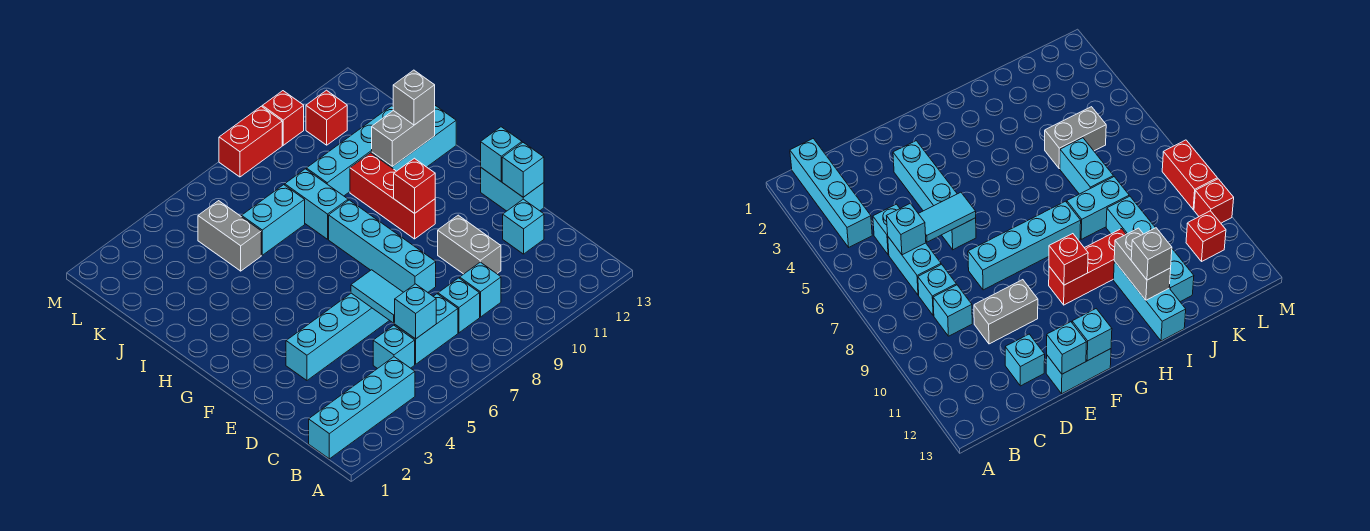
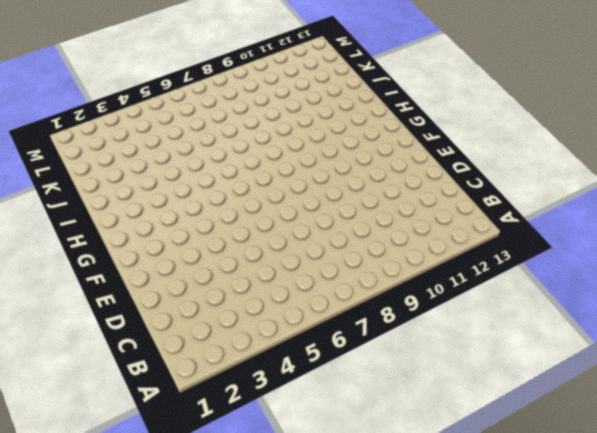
none -> cyan brick B1:B4 level 1
none -> cyan brick C5 level 1
none -> cyan brick C6:C7 level 1

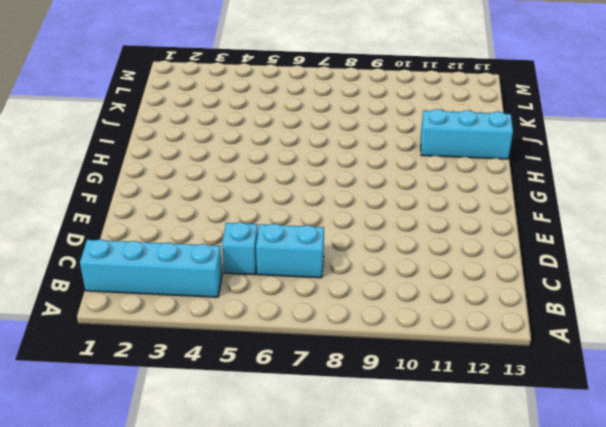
none -> cyan brick C8 level 1
none -> cyan brick C9 level 1
none -> grey brick D10:E10 level 1

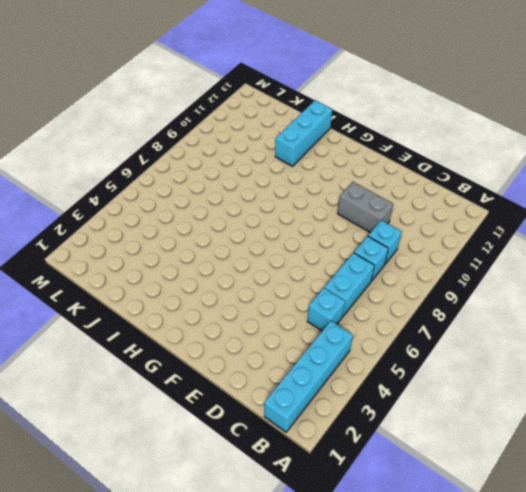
none -> cyan brick D12 level 1
none -> cyan brick E3:E6 level 1
none -> cyan brick E8:H8 level 1

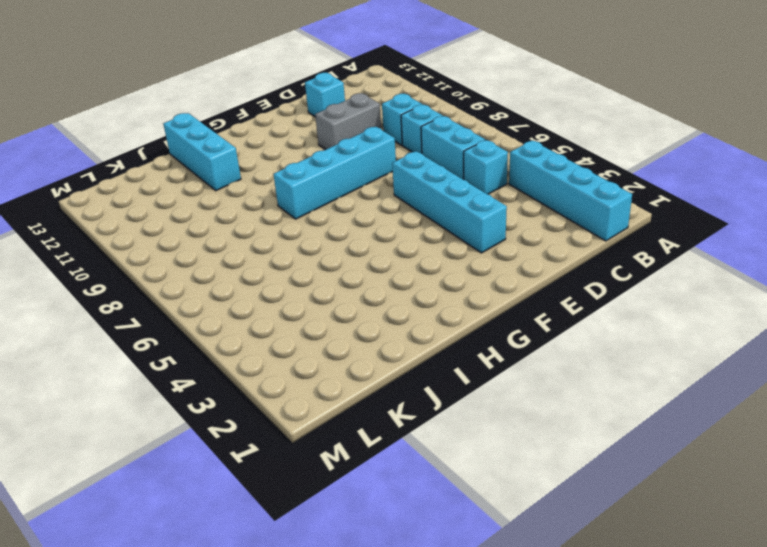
none -> cyan brick E13:F13 level 1
none -> red brick G10:I10 level 1
none -> cyan brick I8:J8 level 1

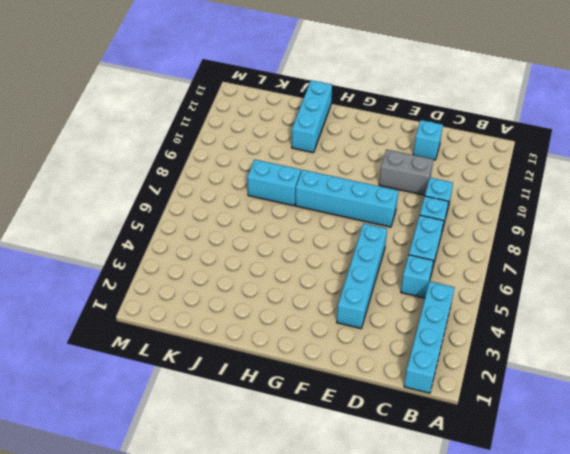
none -> cyan brick E13:F13 level 1
none -> red brick G10:I10 level 1
none -> grey brick J5:K5 level 1

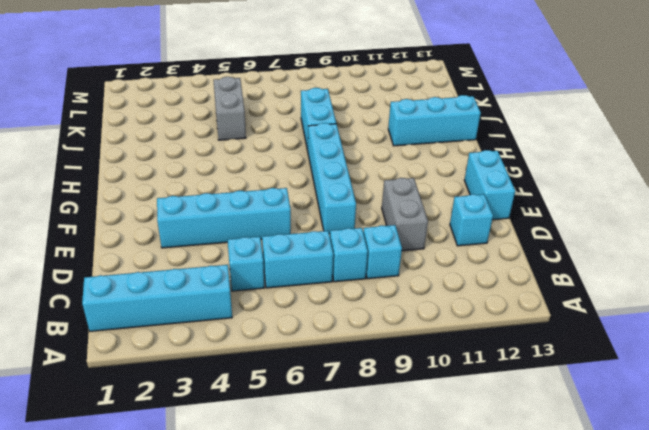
none -> red brick G10:I10 level 1
none -> cyan brick J6:J7 level 1
none -> cyan brick J9:J12 level 1

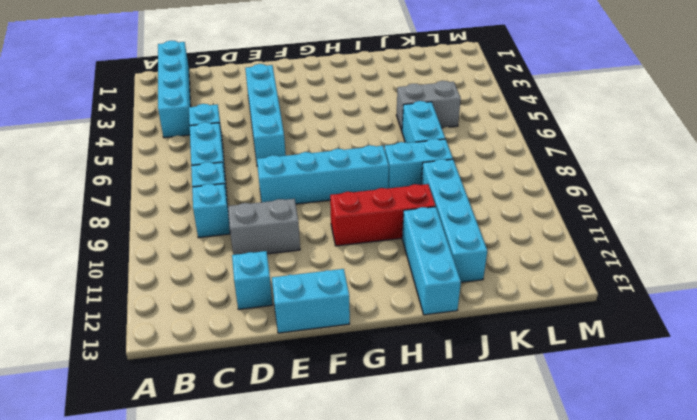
none -> red brick L11 level 1
none -> red brick M8:M9 level 1
none -> red brick M10 level 1

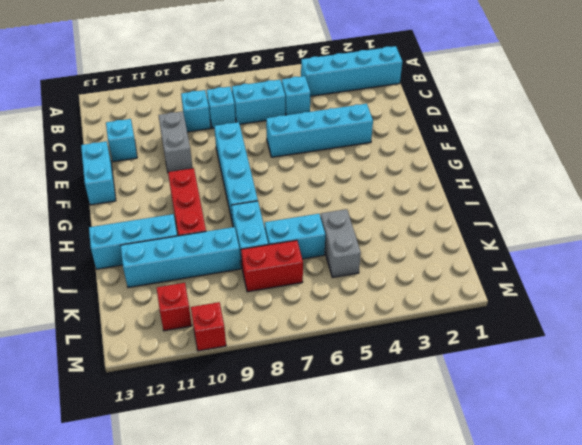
red brick K7:K8 level 1 -> red brick M8:M9 level 1
none -> cyan brick C6 level 2
none -> cyan tile D6:E6 level 2
none -> cyan brick E13 level 2

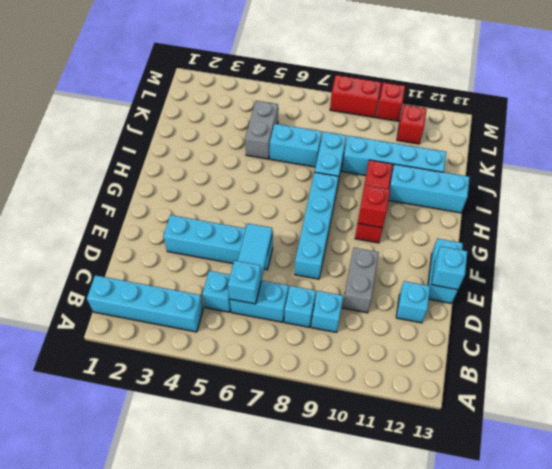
none -> cyan brick F13 level 2
none -> grey brick I11:I12 level 2
none -> grey brick I12 level 3

